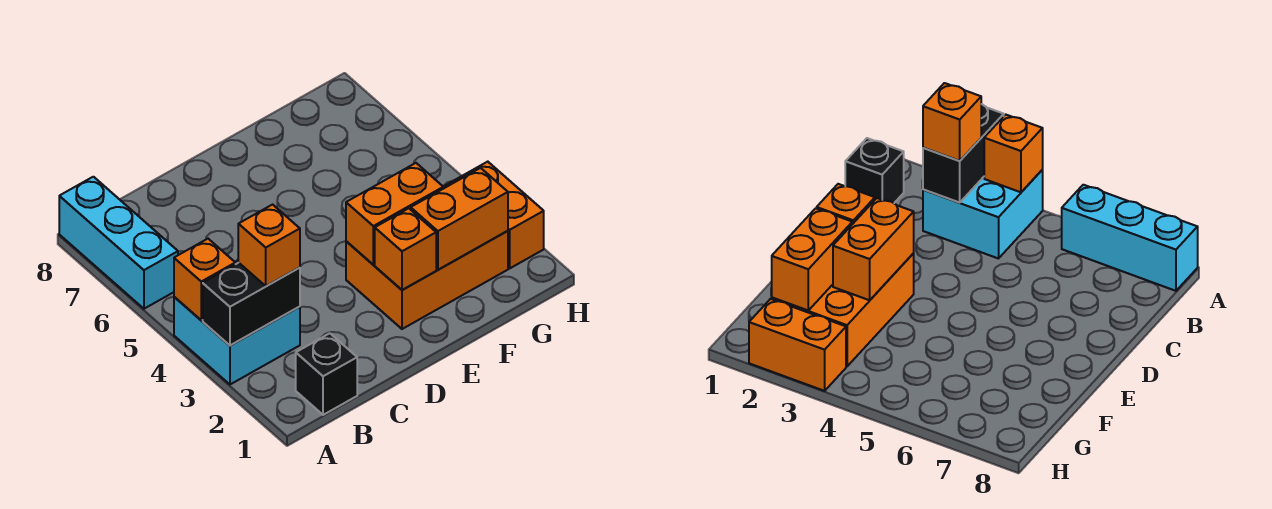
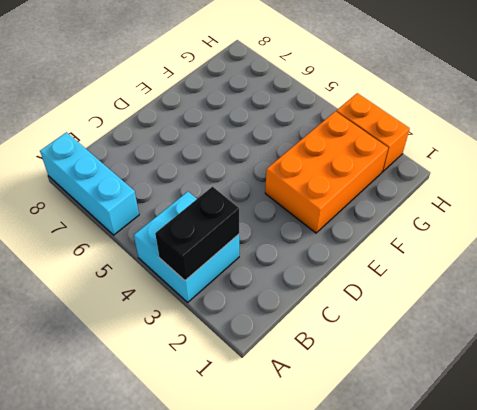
none -> black brick B1 level 1
none -> orange brick A4 level 2

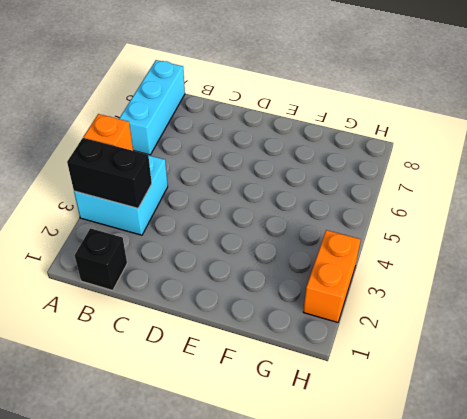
none -> orange brick E2:G3 level 1
none -> orange brick E2 level 2

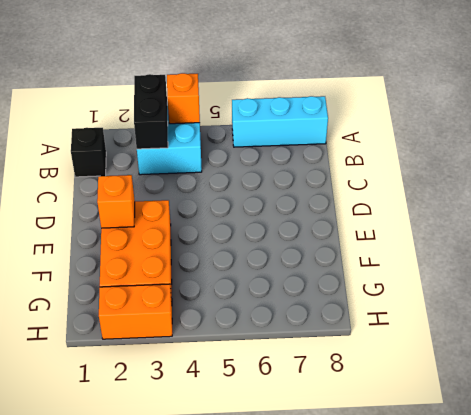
none -> orange brick E3:F3 level 2
none -> orange brick F2:G2 level 2

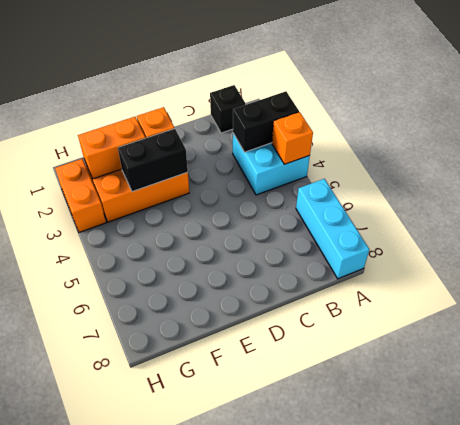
black brick E3:F3 level 2 -> orange brick E3:F3 level 2
none -> orange brick B3 level 3

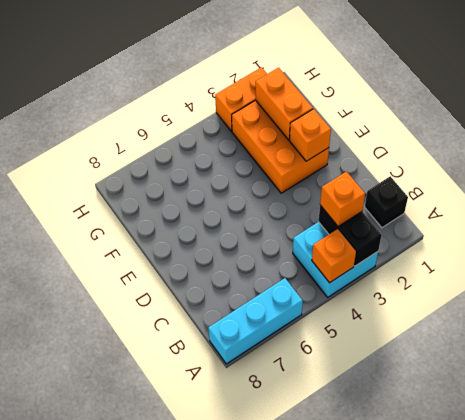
none -> orange brick E3:F3 level 2

